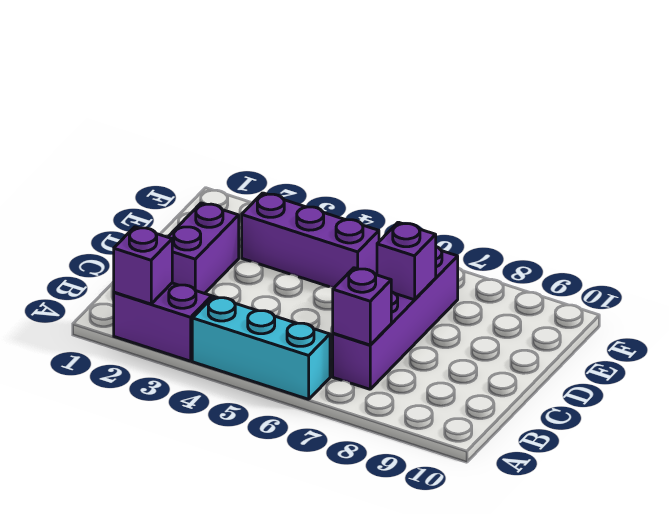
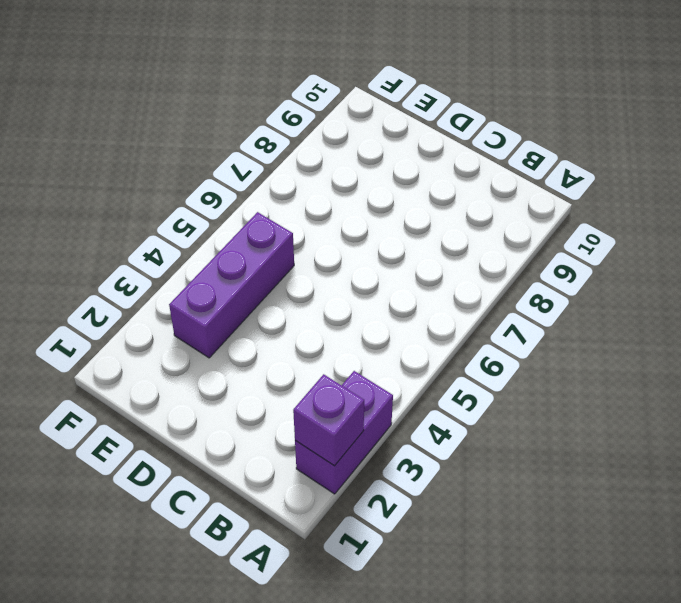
none -> cyan brick A4:A6 level 1
none -> purple brick B7:E7 level 1

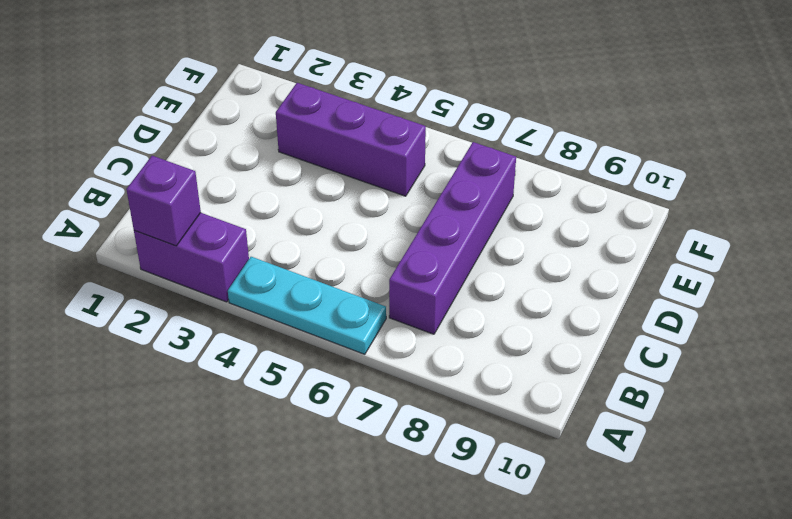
cyan plate A4:A6 level 1 -> cyan brick A4:A6 level 1
none -> purple brick C2:D2 level 1
none -> purple brick B7 level 2

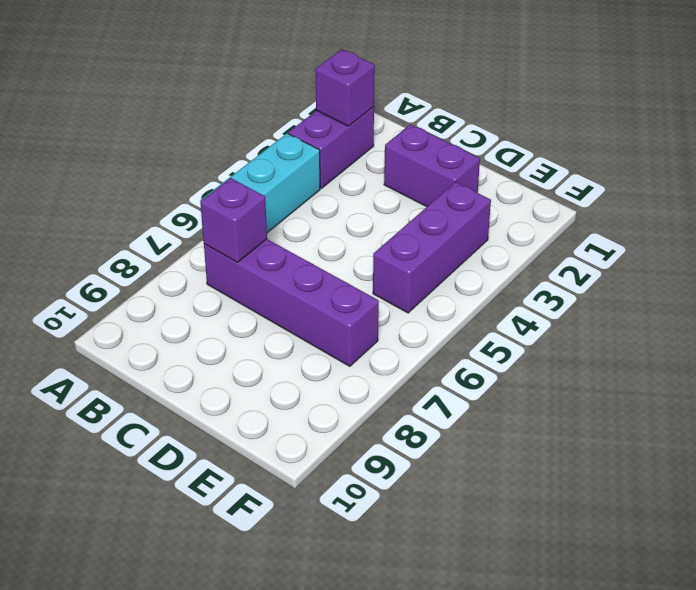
none -> purple brick D7 level 2

